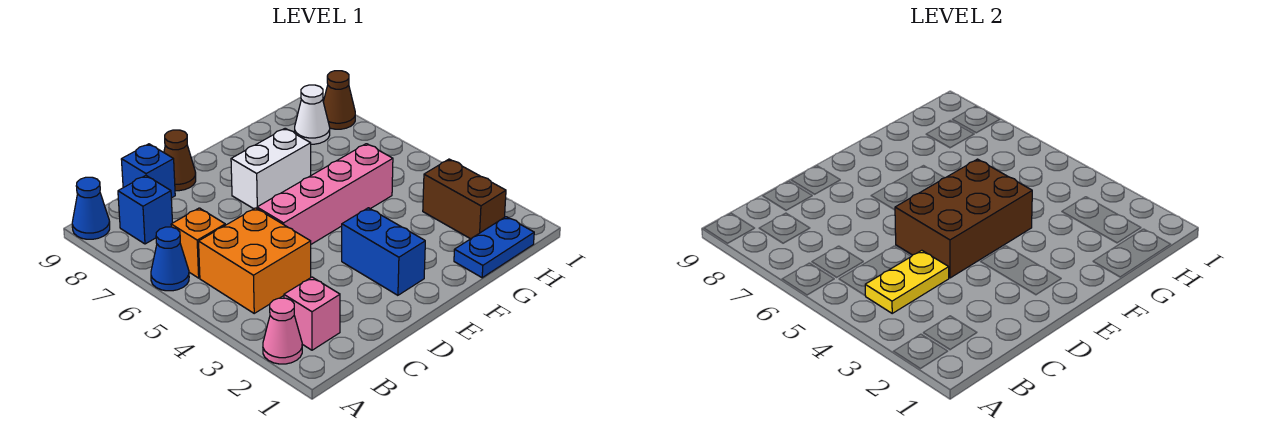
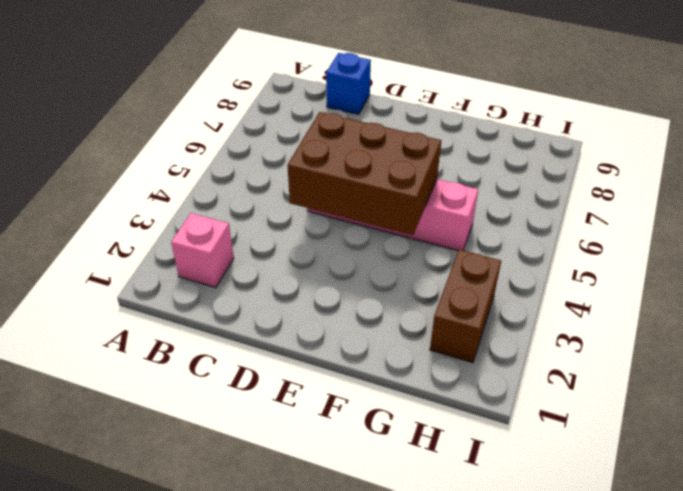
none -> pink cone A2 level 1
none -> blue cone A6 level 1
none -> blue cone A9 level 1

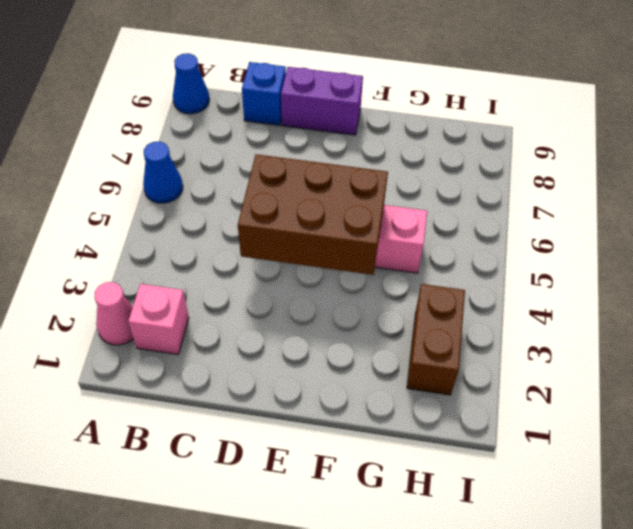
purple brick D9:E9 level 1 -> brown cone D9 level 1
none -> orange brick B4:C5 level 1
none -> orange brick B6 level 1
none -> blue brick B8 level 1

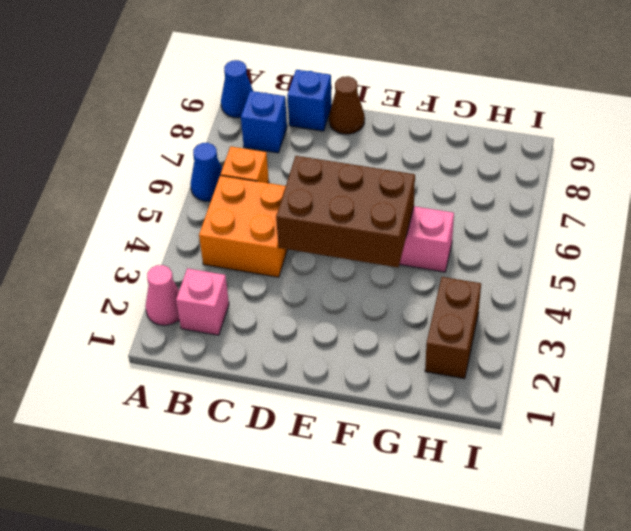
none -> blue brick E2:E3 level 1
none -> white brick E7:F7 level 1
none -> blue plate G1:H1 level 1

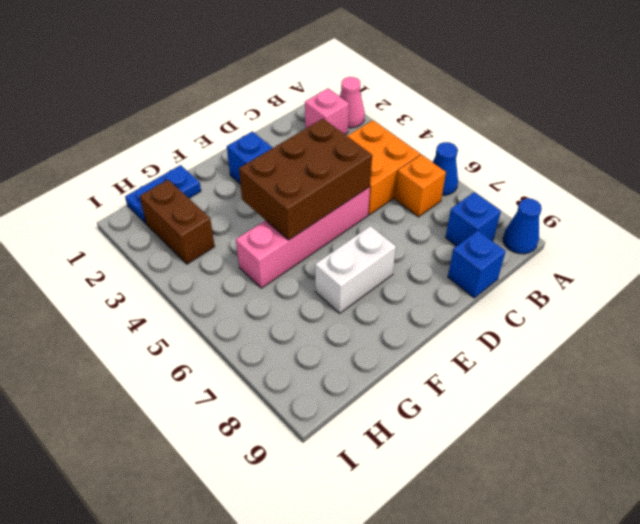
none -> brown cone D9 level 1
none -> white cone H8 level 1
none -> brown cone I8 level 1

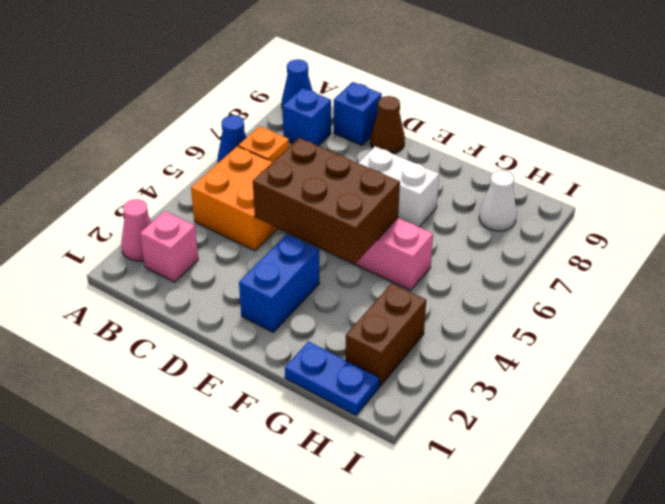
none -> brown cone I8 level 1
none -> yellow plate B4:C4 level 2

